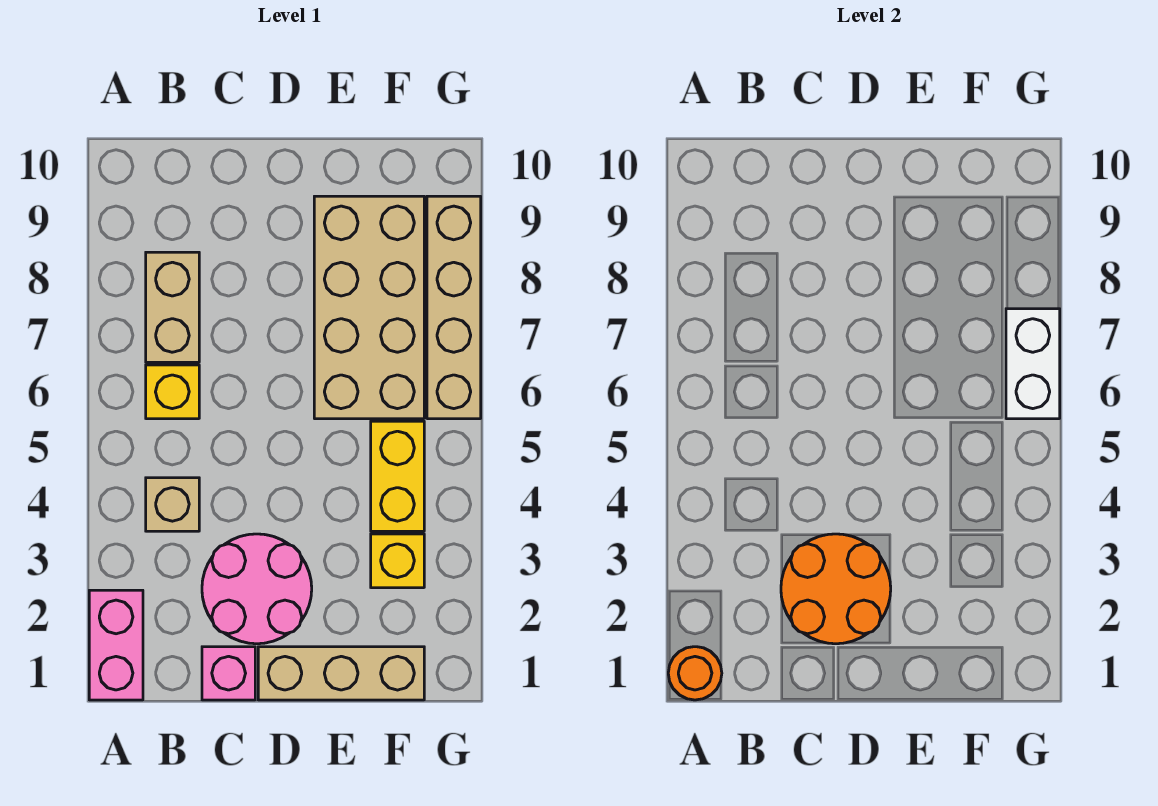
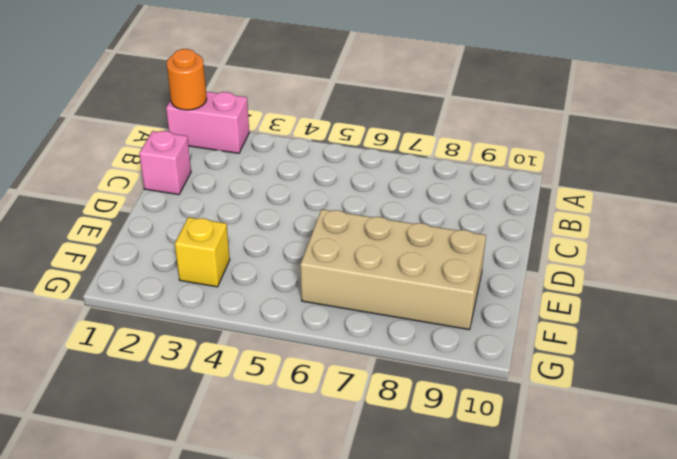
none -> tan brick B4 level 1
none -> yellow brick B6 level 1
none -> tan brick B7:B8 level 1

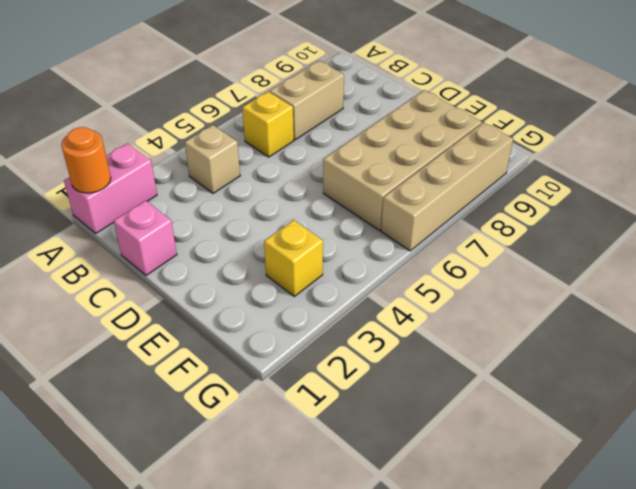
none -> pink round brick C2:D3 level 1
none -> tan brick D1:F1 level 1
none -> yellow brick F4:F5 level 1

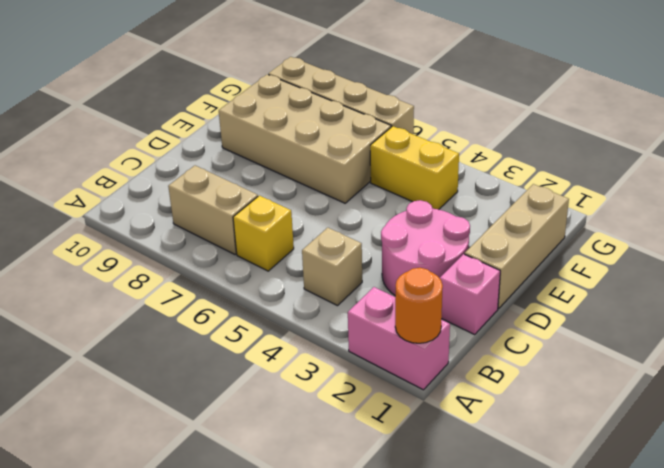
none -> yellow brick F3 level 1
none -> orange round brick C2:D3 level 2
none -> white brick G6:G7 level 2

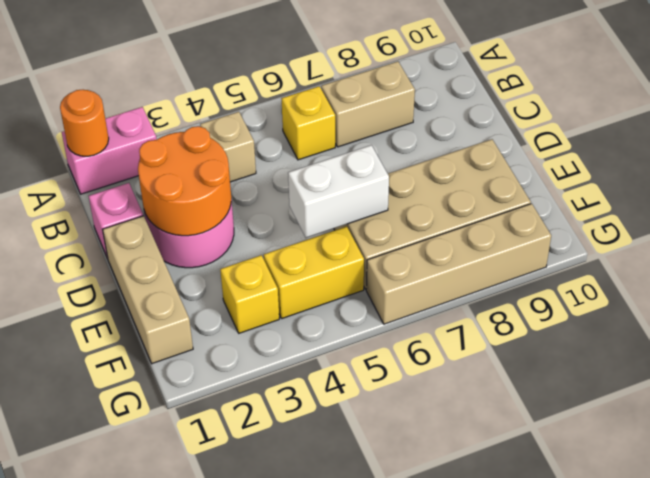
white brick E5:E6 level 2 -> white brick G6:G7 level 2

